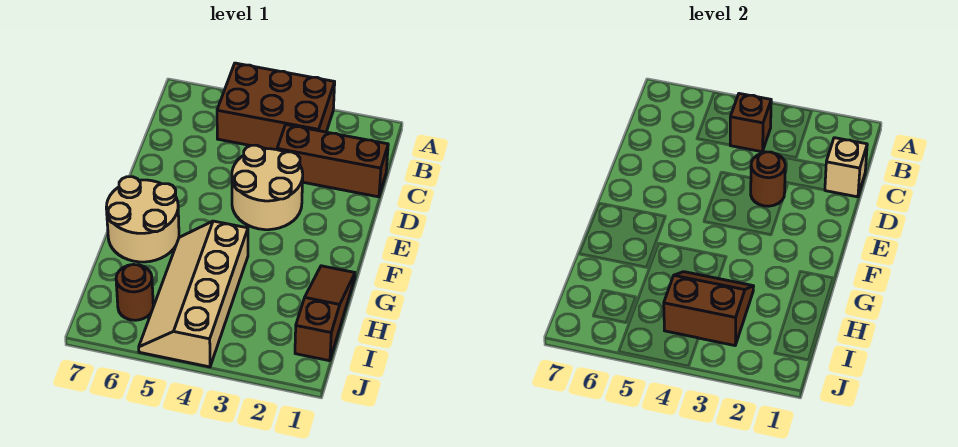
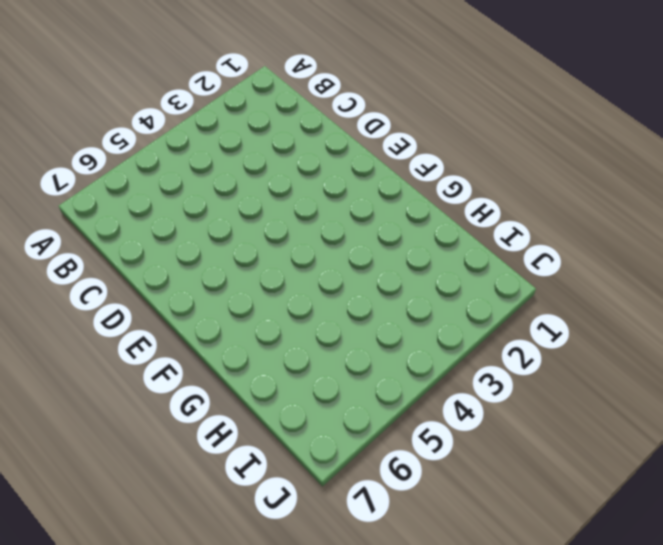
none -> brown brick A3:B5 level 1
none -> brown brick C1:C3 level 1

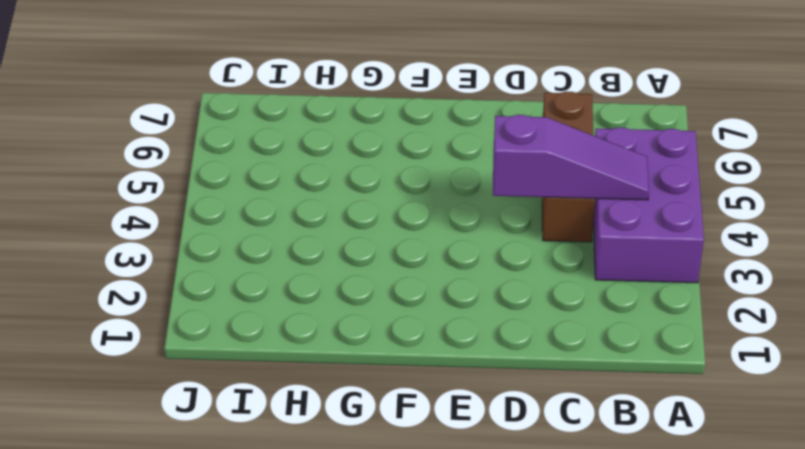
purple brick A3:B5 level 1 -> brown brick A3:B5 level 1
purple slope B4:D4 level 2 top D -> brown brick B4 level 2
brown brick C4:C6 level 1 -> brown brick C1:C3 level 1
none -> tan round brick D3:E4 level 1
none -> tan round brick F6:G7 level 1

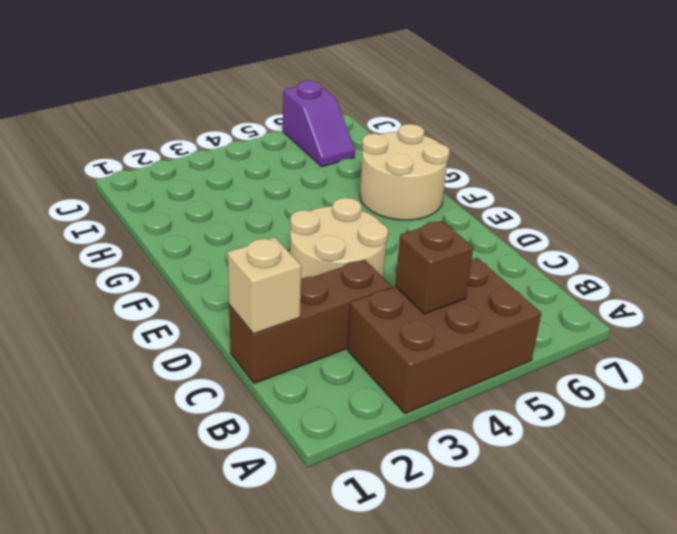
purple slope I6:J6 level 1 top J -> brown round brick I6 level 1
none -> brown slope G1:I1 level 1 top I
none -> tan slope G4:J5 level 1 top 4

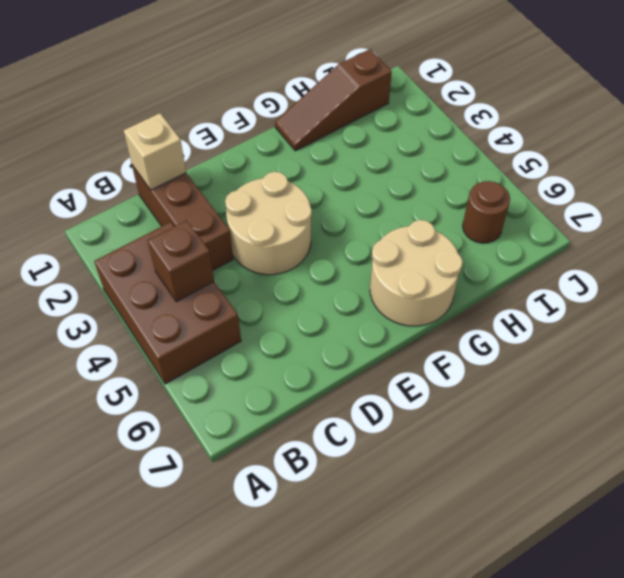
none -> tan slope G4:J5 level 1 top 4
none -> brown round brick D3 level 2

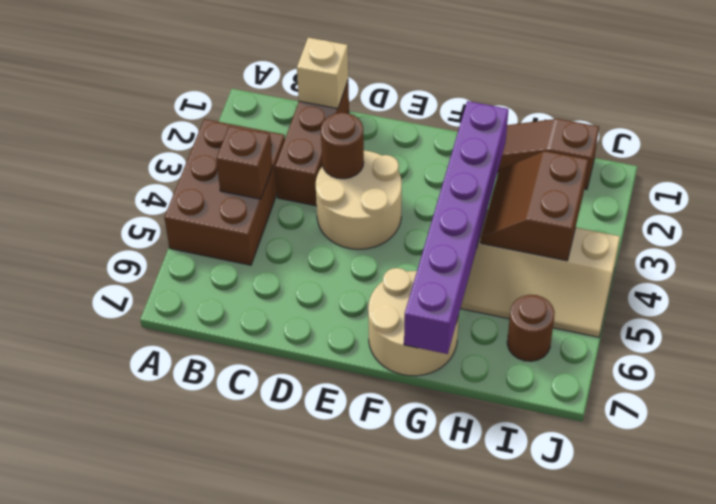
purple brick G2:G7 level 2 -> none

